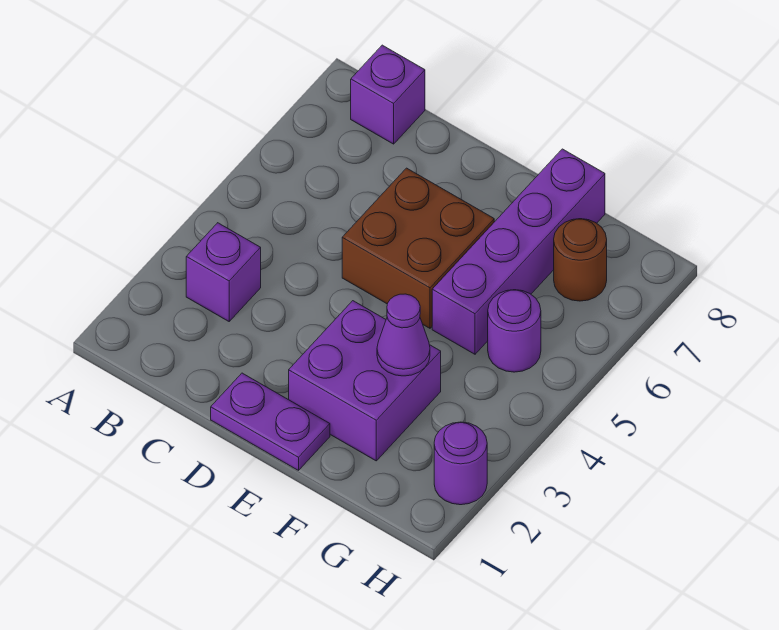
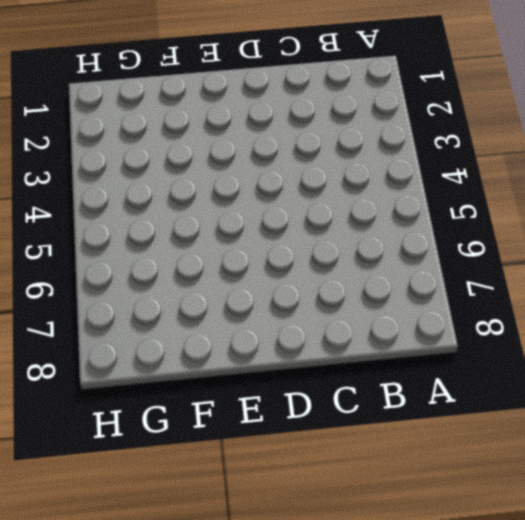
none -> purple brick B3 level 1
none -> purple brick B8 level 1

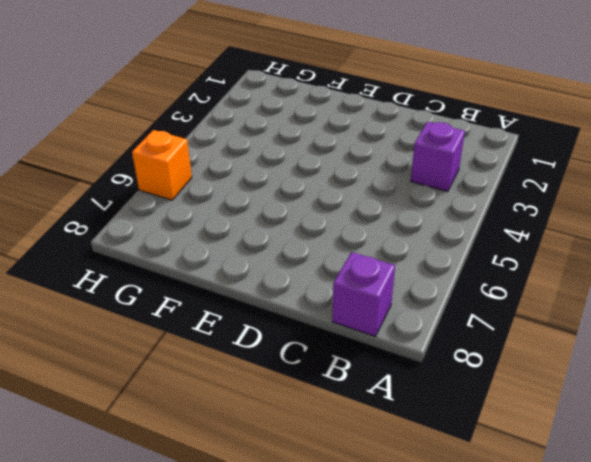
orange brick H6 level 1 -> none
none -> purple plate D1:E1 level 1
none -> brown brick D5:E6 level 1

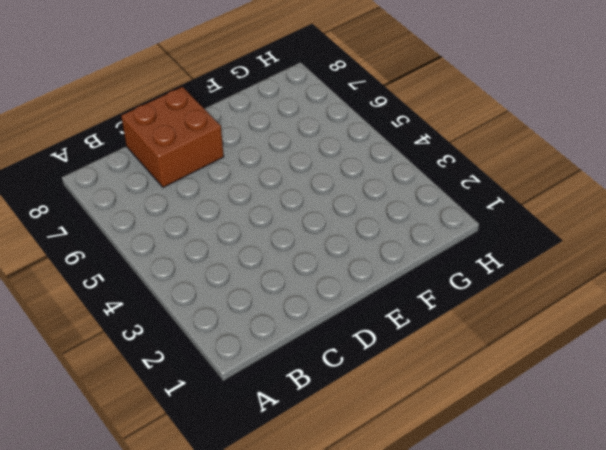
brown brick C7:D8 level 1 -> brown brick D5:E6 level 1
none -> purple brick B3 level 1
none -> purple brick B8 level 1

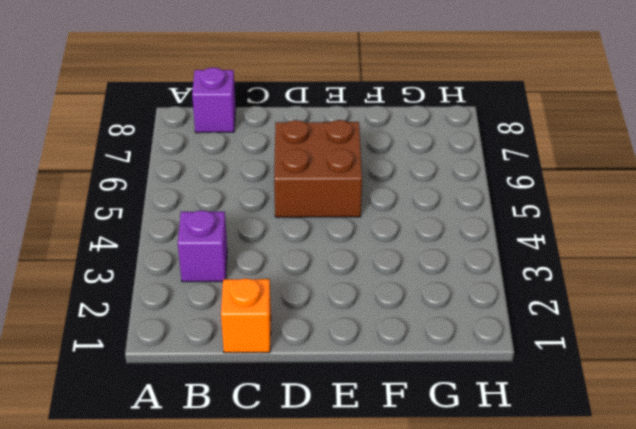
orange brick C1 level 1 -> none
none -> purple plate D1:E1 level 1
none -> purple brick E2:F3 level 1

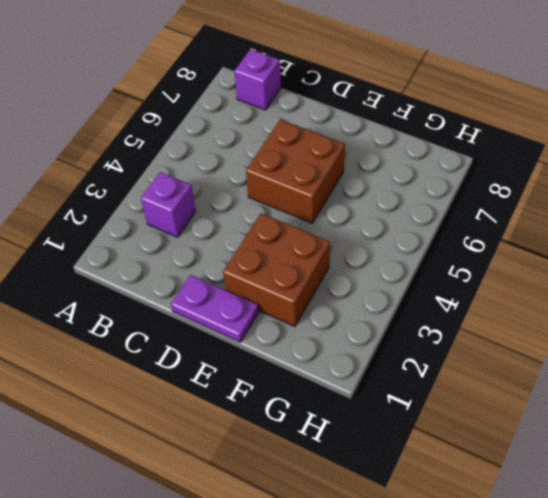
brown brick E2:F3 level 1 -> purple brick E2:F3 level 1
none -> purple brick F5:F8 level 1
none -> purple round brick G5 level 1

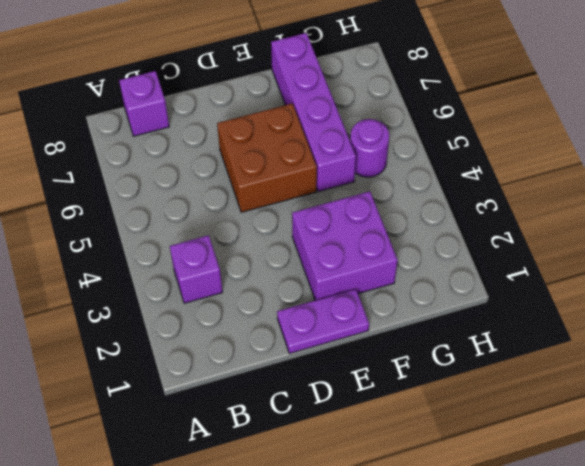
none -> brown round brick G7 level 1
none -> purple round brick H2 level 1

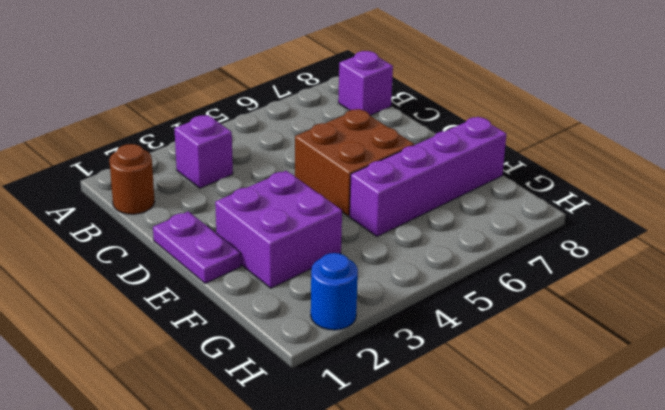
brown round brick B1 level 1 -> brown round brick G7 level 1
blue round brick H2 level 1 -> purple round brick H2 level 1
none -> purple round brick G5 level 1
none -> purple cone F3 level 2

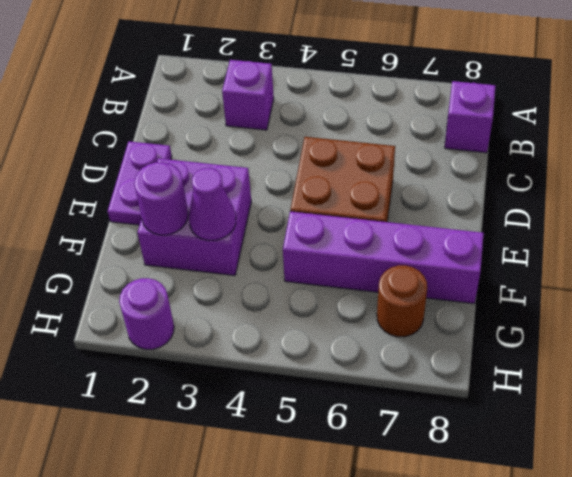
purple round brick F2 level 2 -> purple round brick G5 level 1

